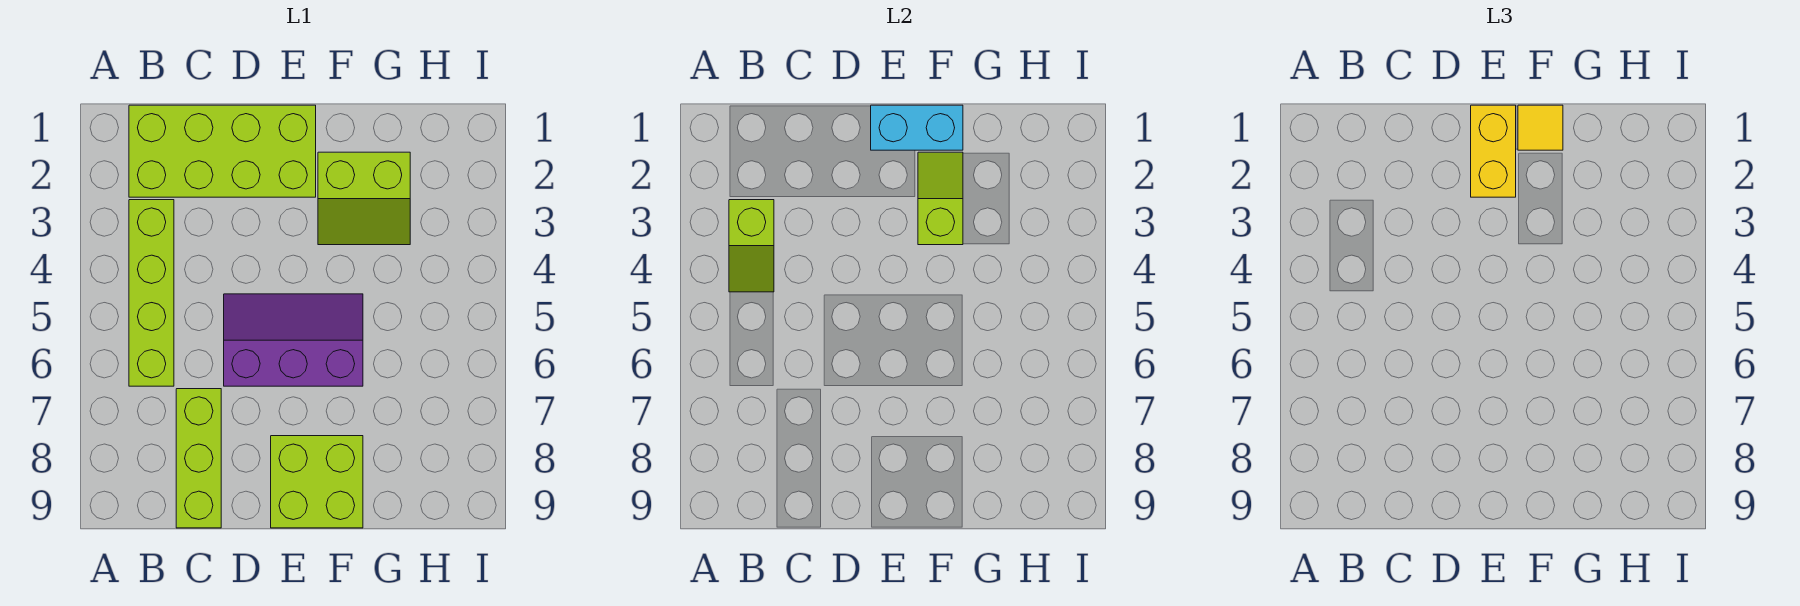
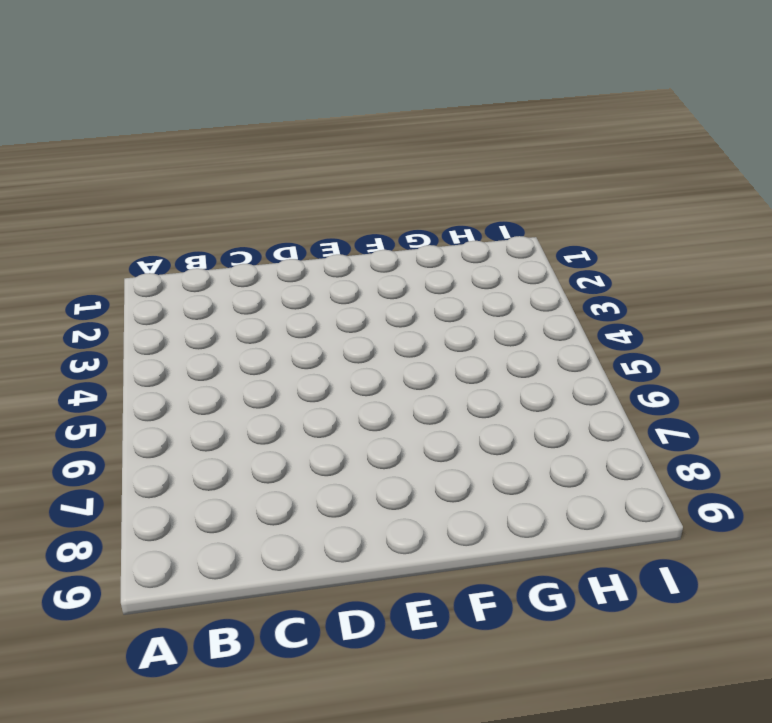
none -> lime brick B1:E2 level 1
none -> lime brick B3:B6 level 1

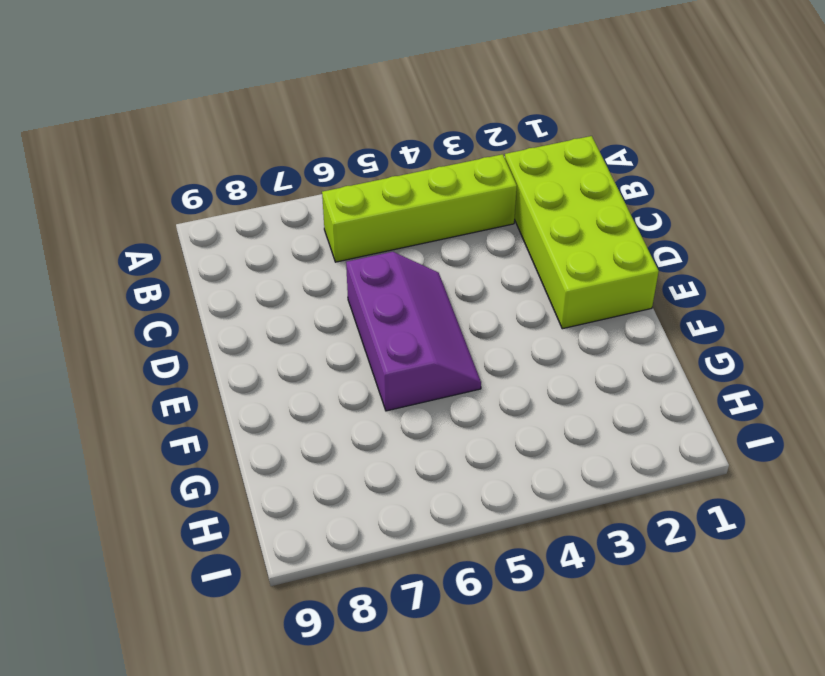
none -> lime brick C7:C9 level 1
none -> lime brick E8:F9 level 1

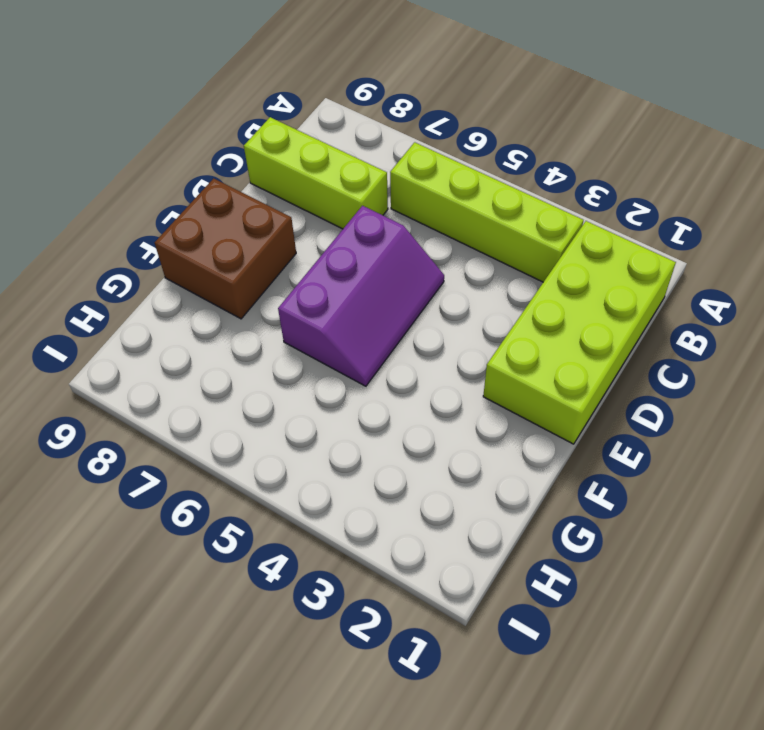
brown brick E8:F9 level 1 -> lime brick E8:F9 level 1
none -> lime slope F2:G3 level 1 top 2
none -> lime slope B3:B4 level 2 top 3

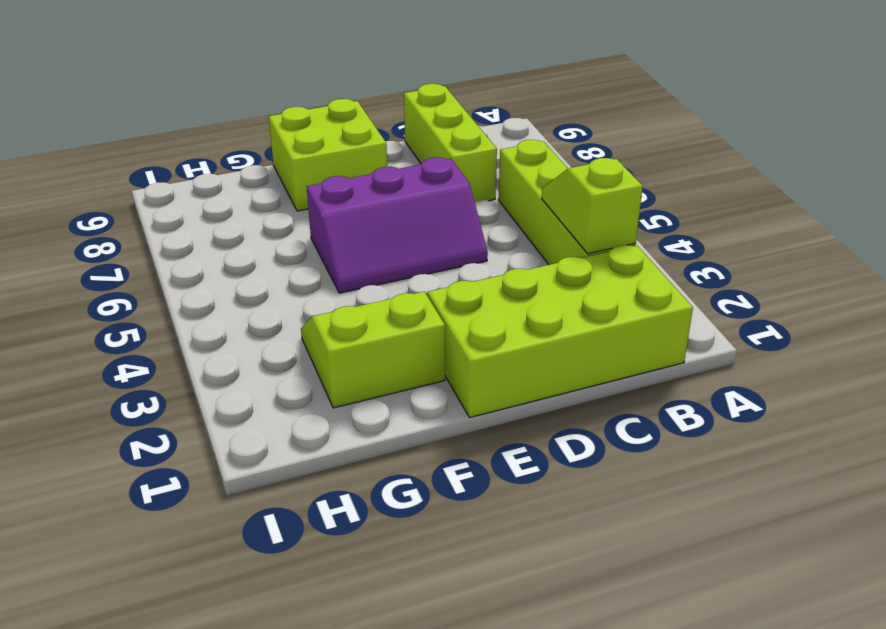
none -> cyan brick E1:F1 level 2
none -> lime slope F2:F3 level 2 top 3

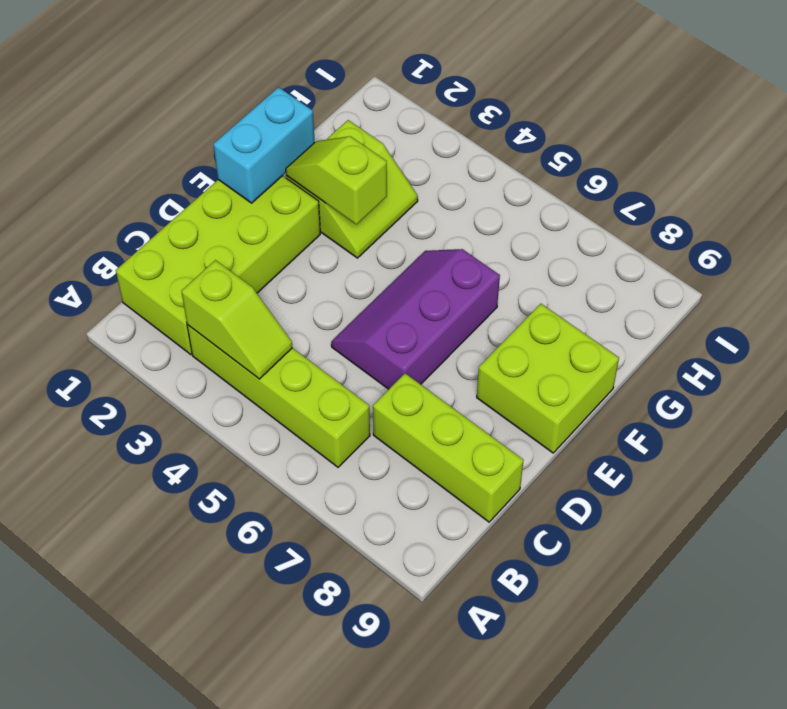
none -> yellow brick E1:E2 level 3
none -> yellow tile F1 level 3

